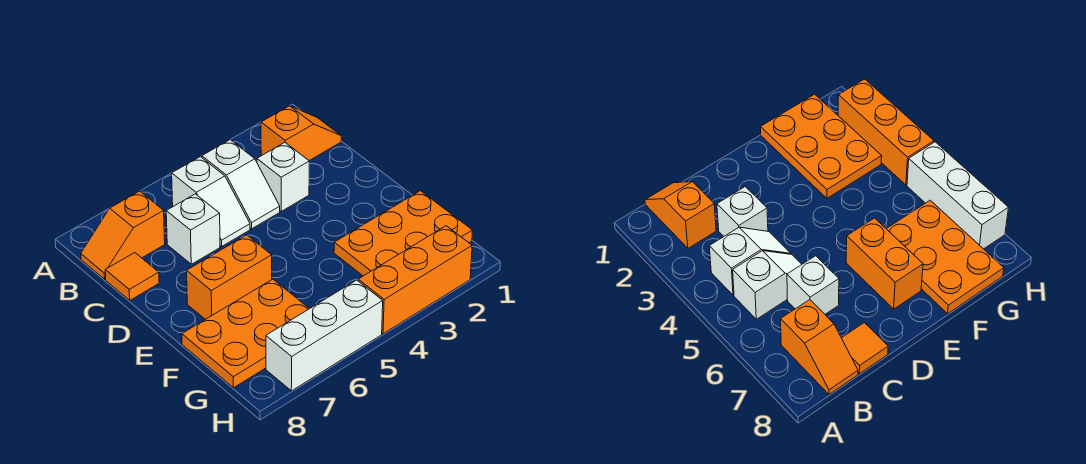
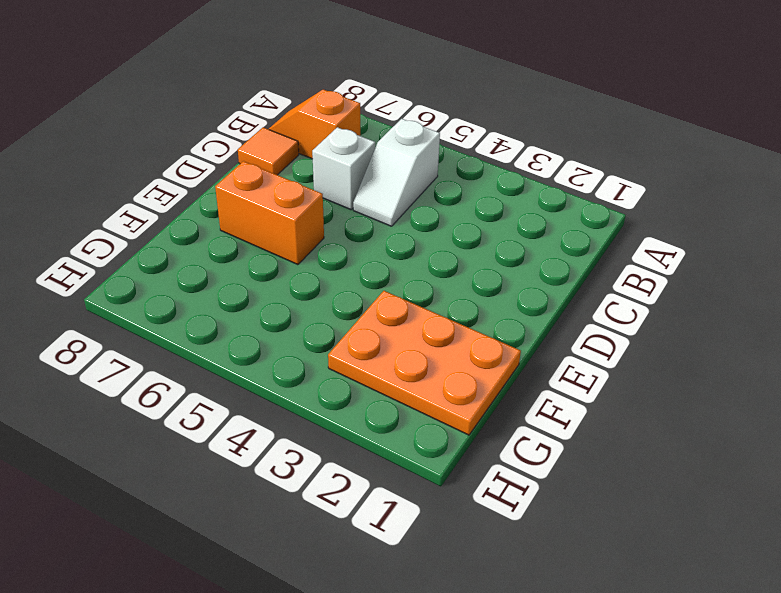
none -> orange slope B1:B2 level 1 top 2
none -> white slope B4:C4 level 1 top B
none -> white brick C3 level 1

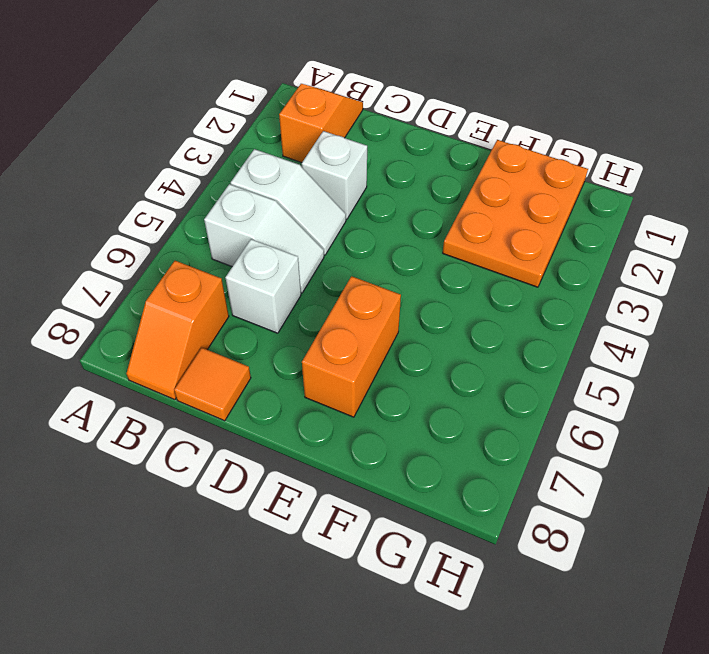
none -> orange plate F6:G8 level 1
none -> orange brick H2:H4 level 1
none -> white brick H5:H7 level 1

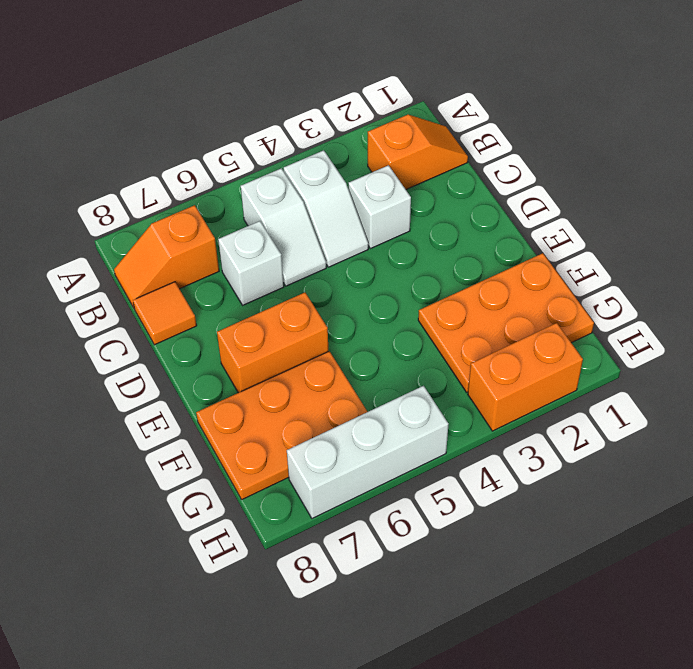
orange brick H2:H3 level 1 -> orange brick H2:H4 level 1

